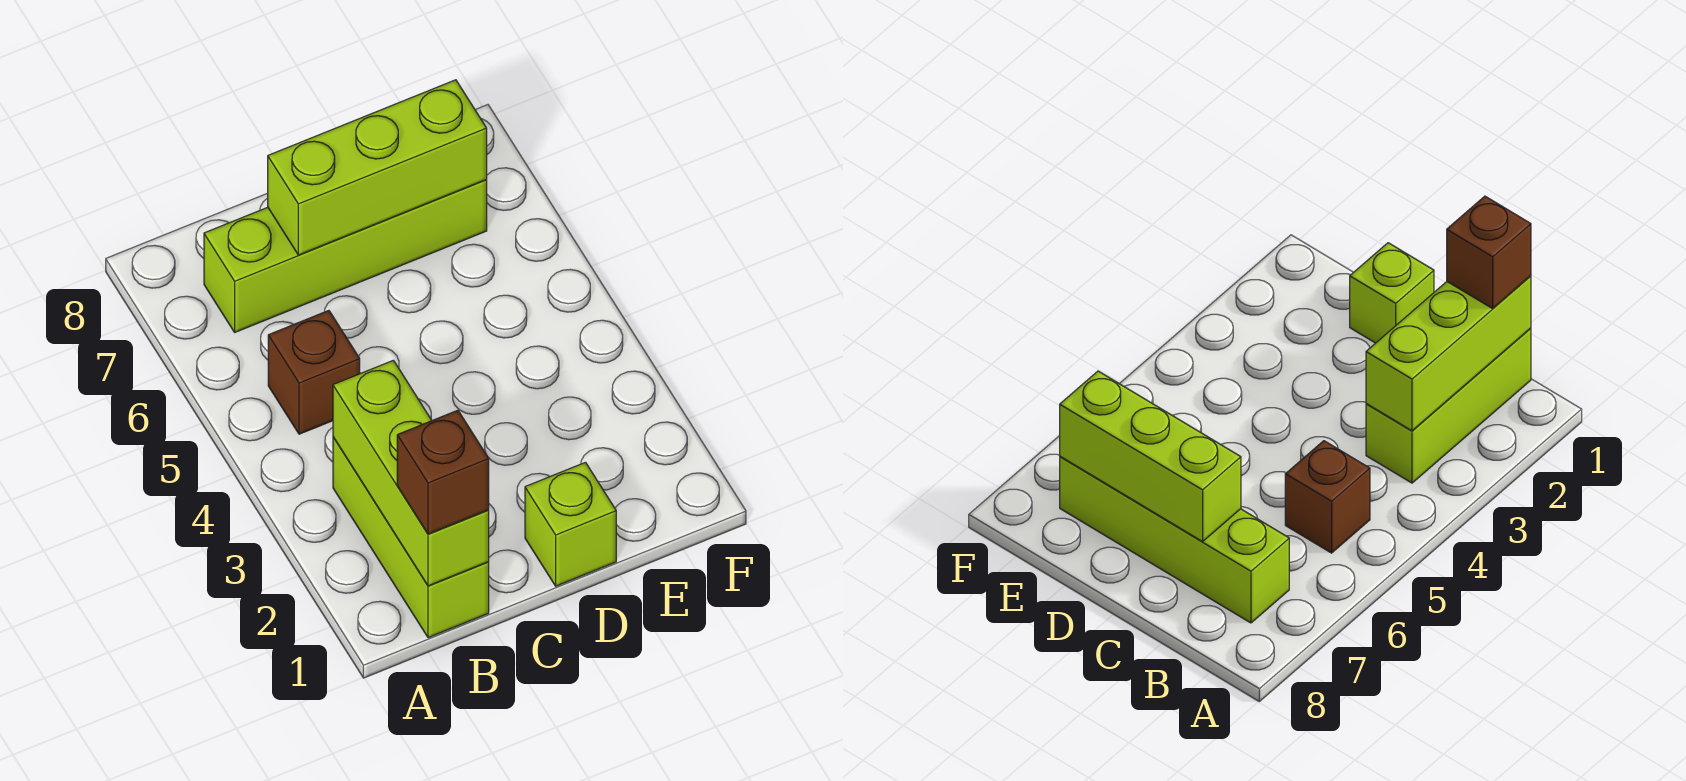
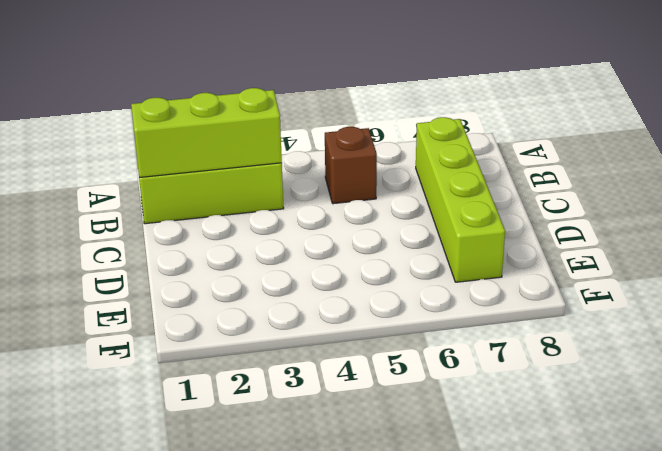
none -> lime brick D1 level 1
none -> lime brick C7:E7 level 2

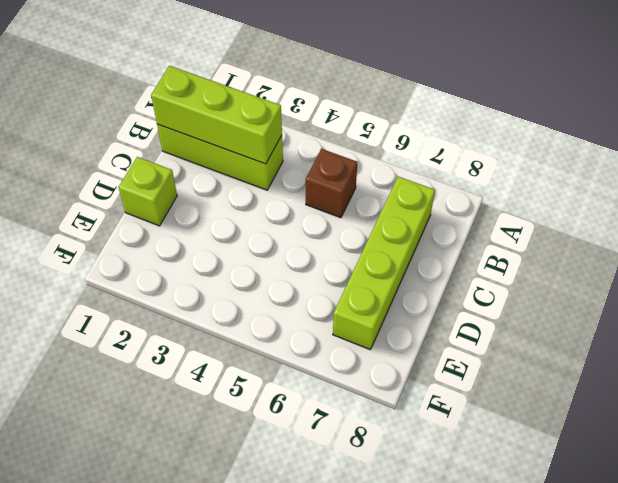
none -> lime brick C7:E7 level 2
none -> brown brick B1 level 3

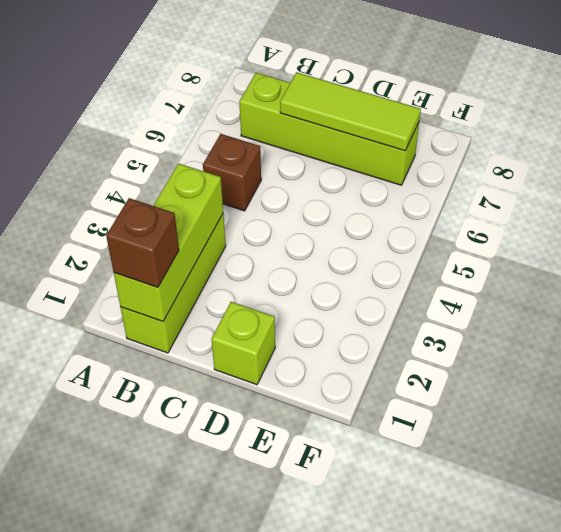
lime tile C7:E7 level 2 -> lime brick C7:E7 level 2

